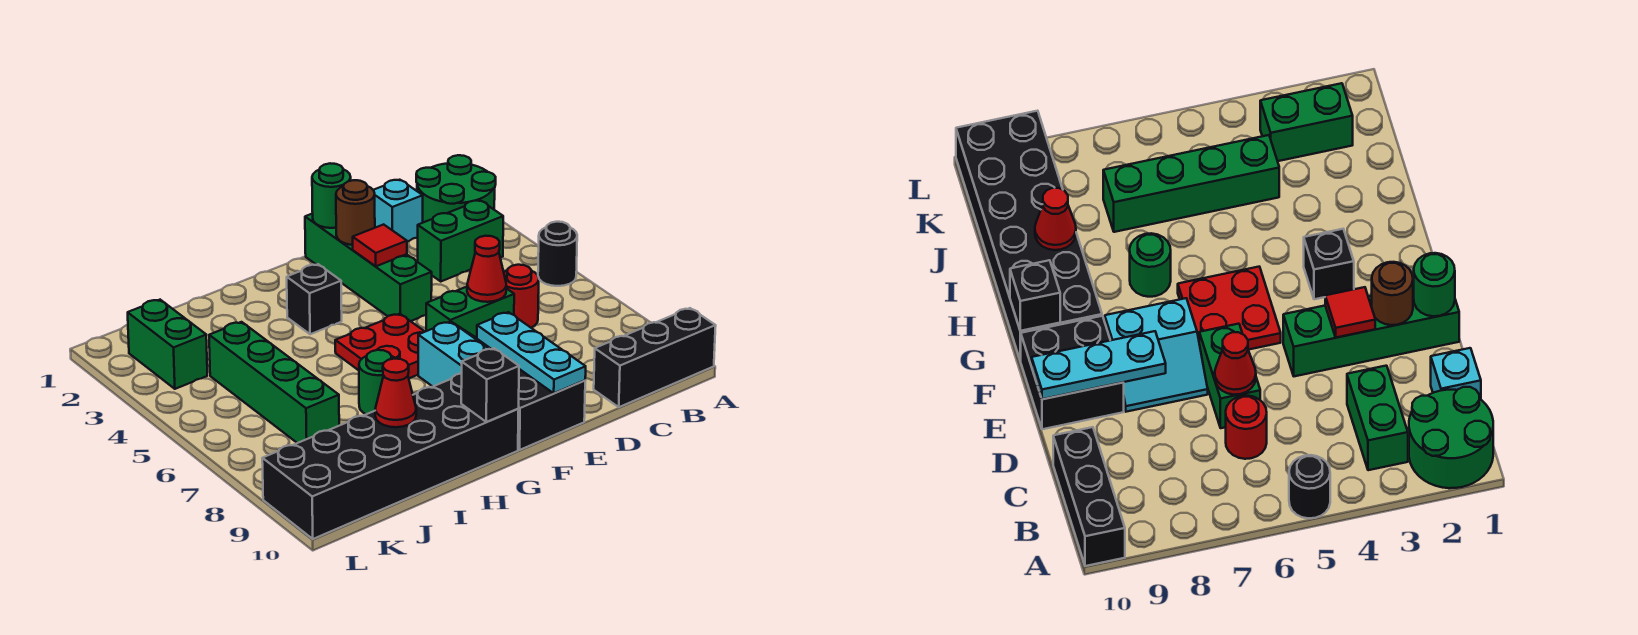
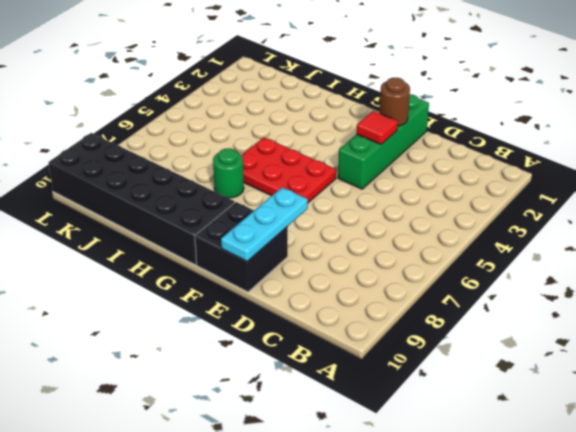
red plate F5:H6 level 1 -> red plate F5:G6 level 1
none -> green round brick A1:B2 level 1
none -> black round brick A5 level 1
none -> black brick A10:C10 level 1

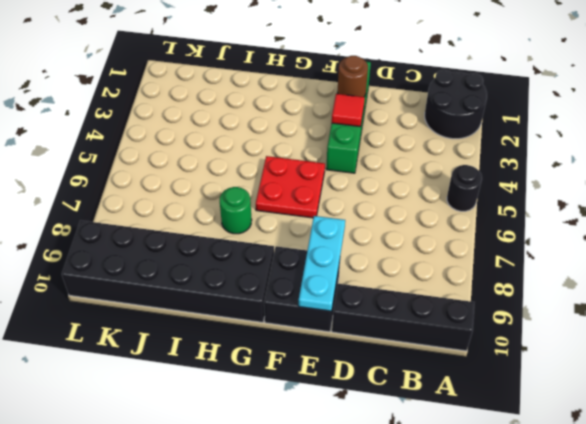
black round brick A1:B2 level 1 -> green round brick A1:B2 level 1
black brick A10:D10 level 1 -> black brick A10:C10 level 1
none -> green brick B3:C3 level 1
none -> cyan brick C1 level 1
none -> red round brick C6 level 1

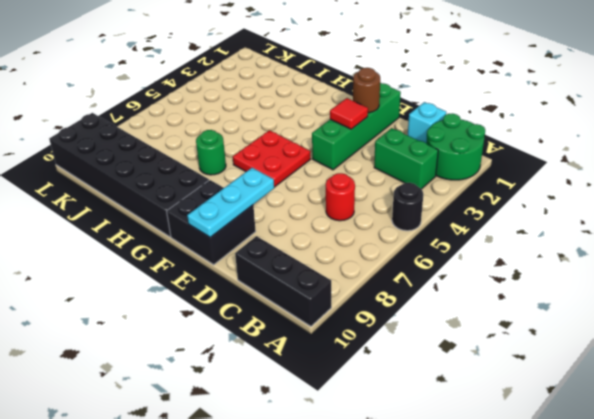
none -> green brick D6:E6 level 1
none -> cyan slope E7:F8 level 1 top F
none -> black brick G3 level 1

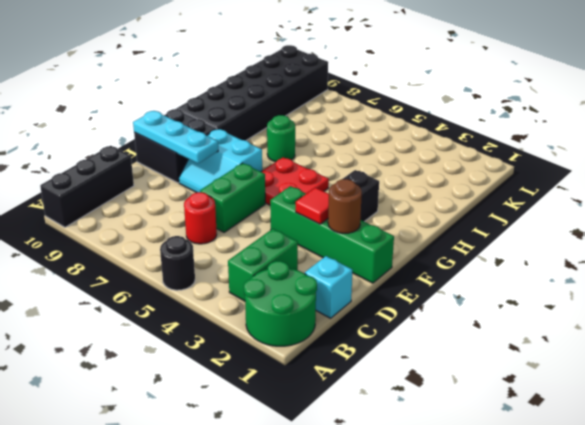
none -> green brick J4:J7 level 1
none -> green brick K2:K3 level 1
none -> red cone D6 level 2

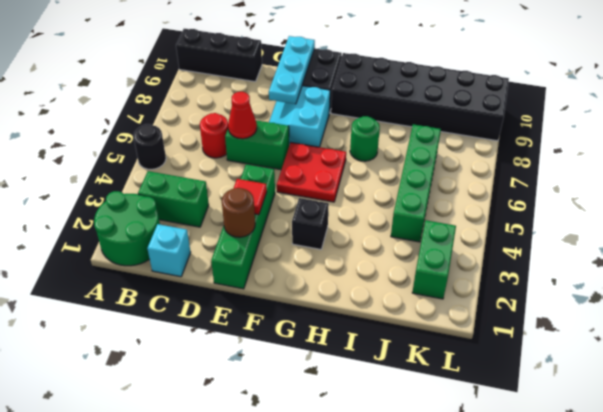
none -> green round brick E1 level 2
none -> black brick G10 level 2
none -> red cone I9 level 2

